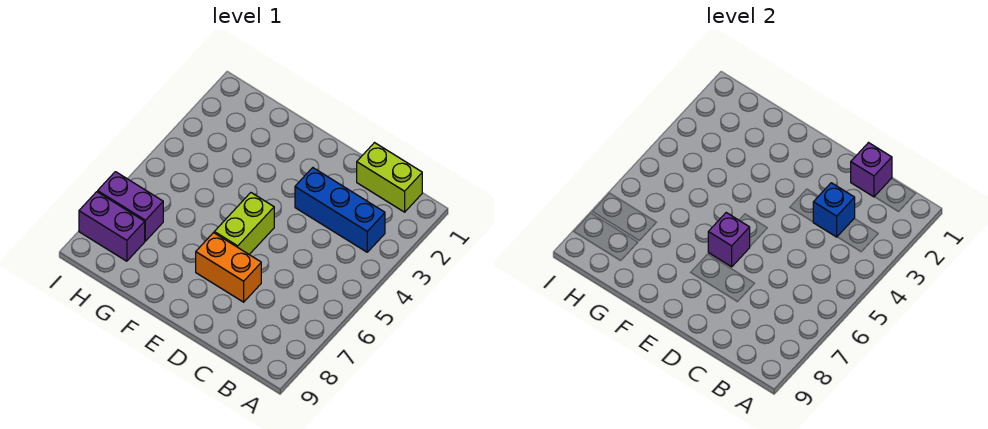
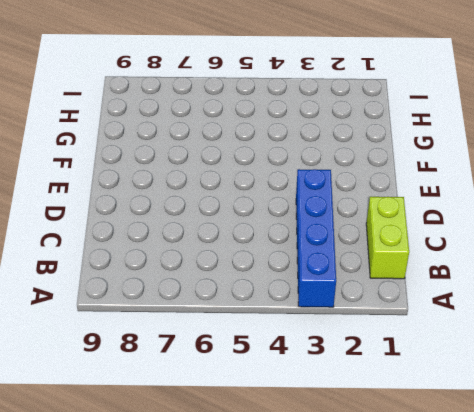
blue brick A3:D3 level 1 -> blue brick B3:D3 level 1
none -> orange brick D7:E7 level 1
none -> lime brick E5:E6 level 1

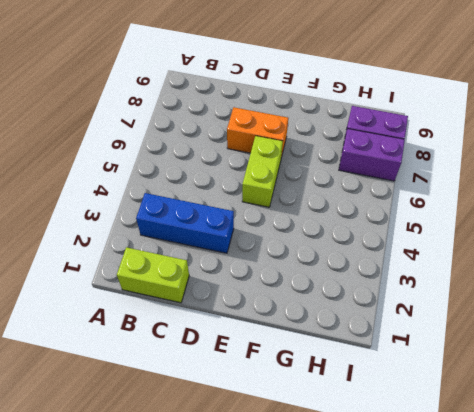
none -> purple brick C1 level 2
none -> blue brick C3 level 2

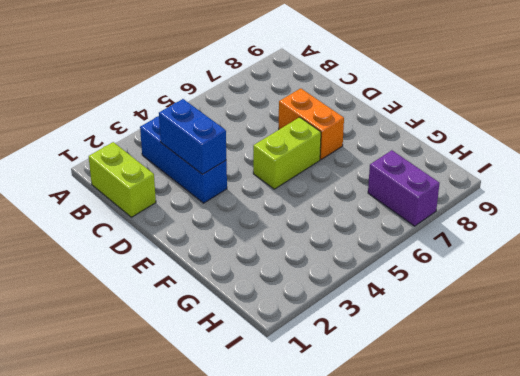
blue brick C3:D3 level 2 -> blue brick C3 level 2
none -> purple brick H8:I8 level 1
none -> purple brick C1 level 2

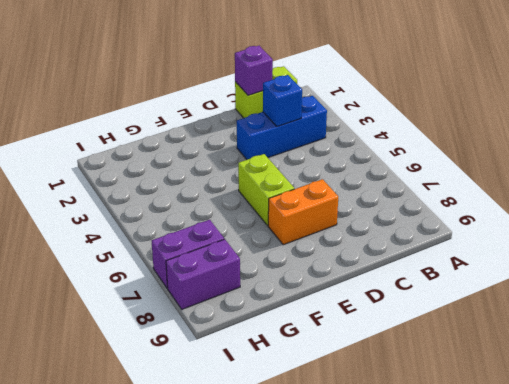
none -> purple brick E6 level 2

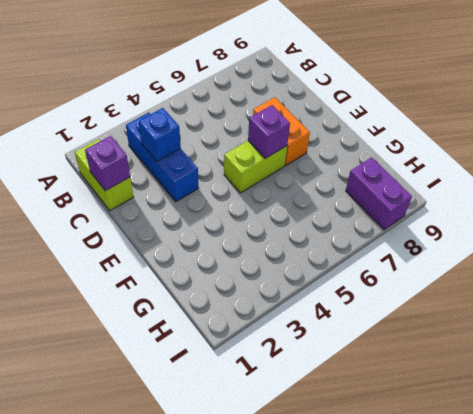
none -> purple brick H7:I7 level 1

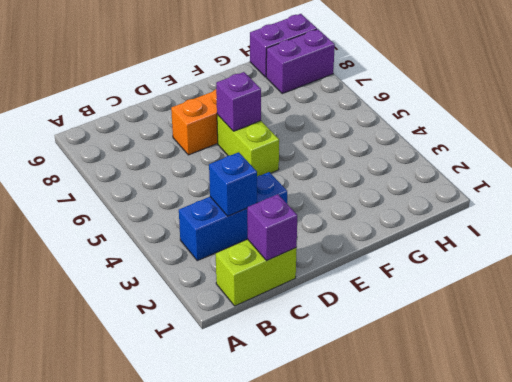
purple brick H9:I9 level 1 -> purple brick H7:I7 level 1

